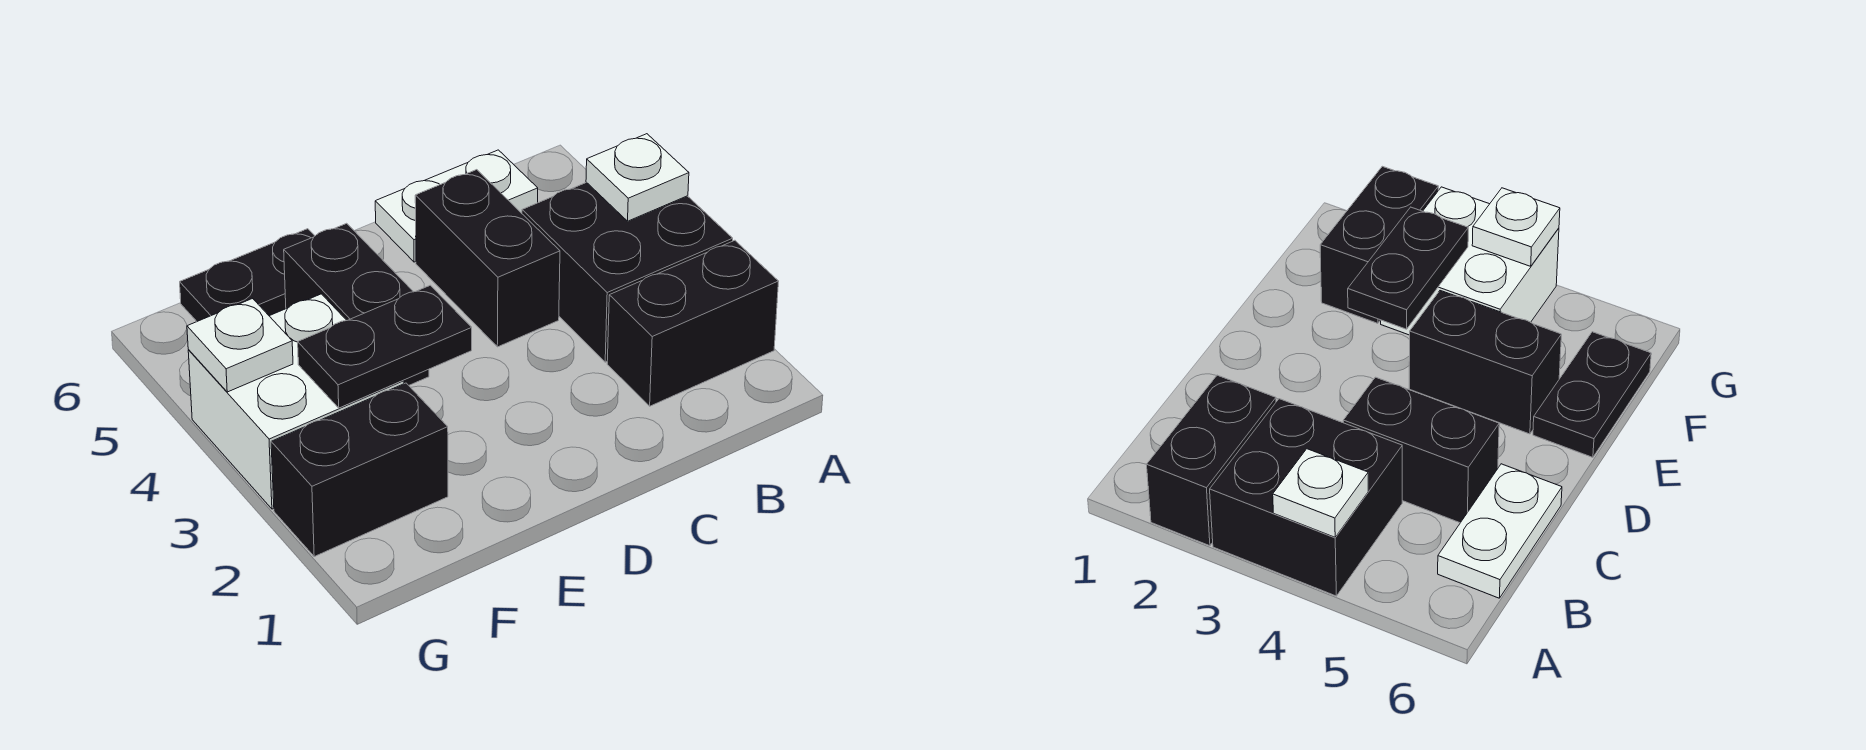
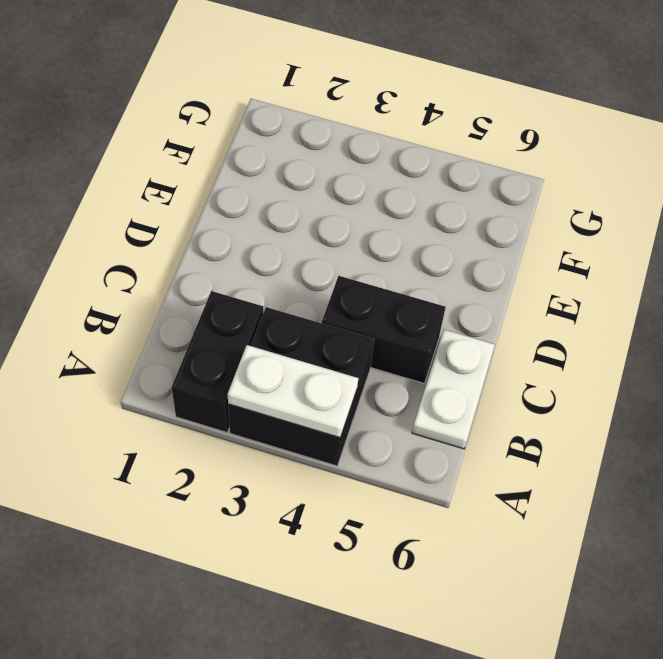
white plate A3:A4 level 2 -> white plate A4 level 2
none -> black brick E4:E5 level 1
none -> black plate E6:F6 level 1

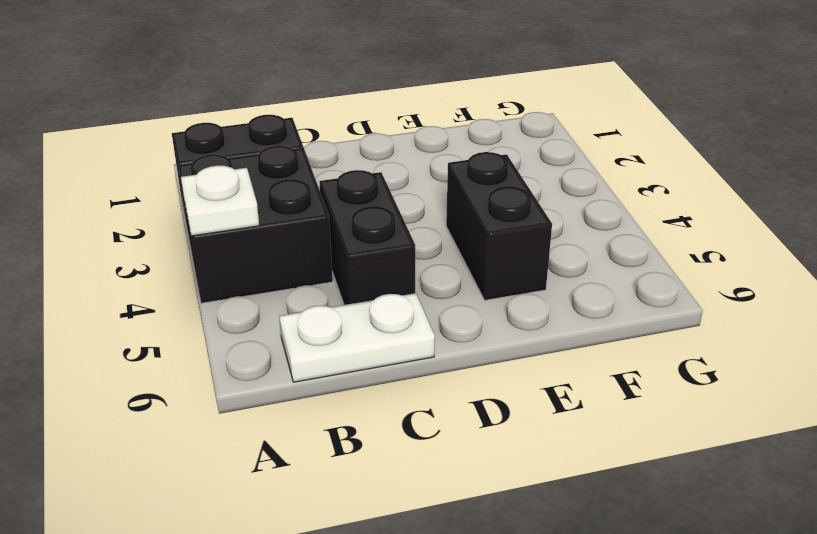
none -> black plate E6:F6 level 1
none -> black brick F2:G2 level 1

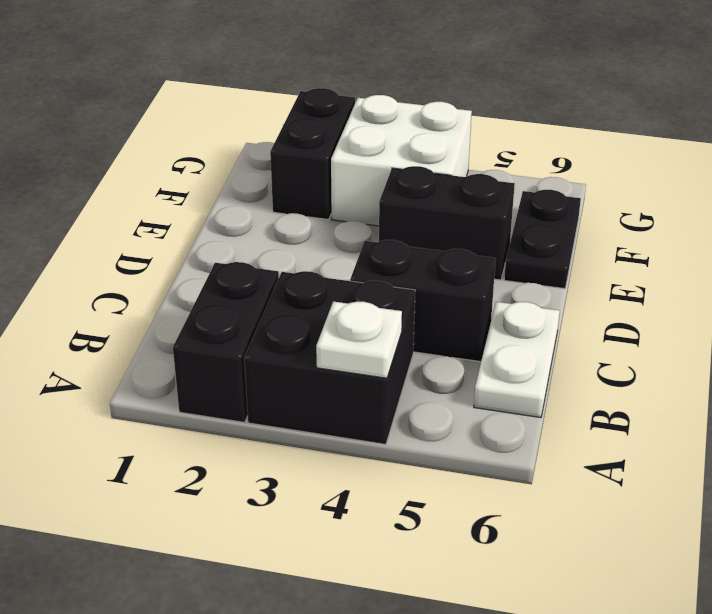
none -> black plate E3:F3 level 2
none -> white plate G4 level 2

